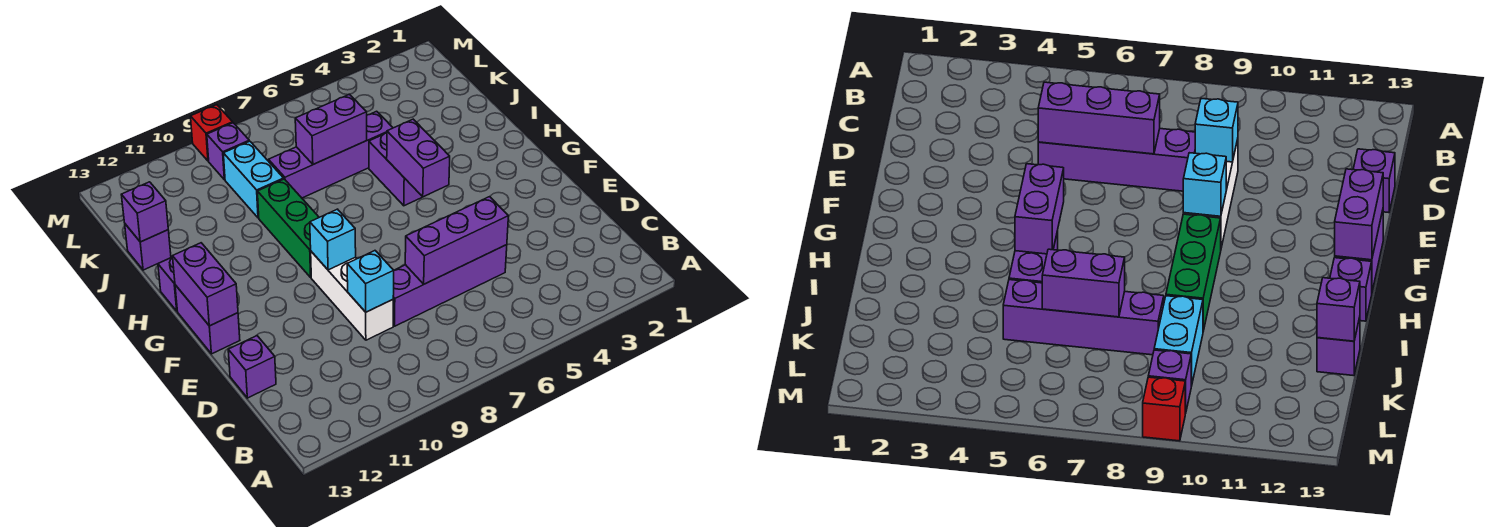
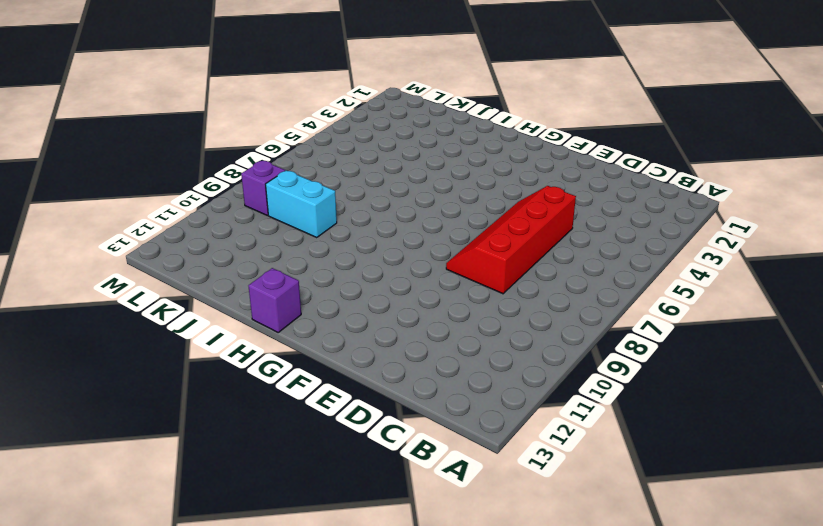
red slope D5:E8 level 1 top D -> purple brick D5:D8 level 1
none -> white brick D9:F9 level 1
none -> purple brick D13 level 1
none -> purple brick F13:G13 level 1

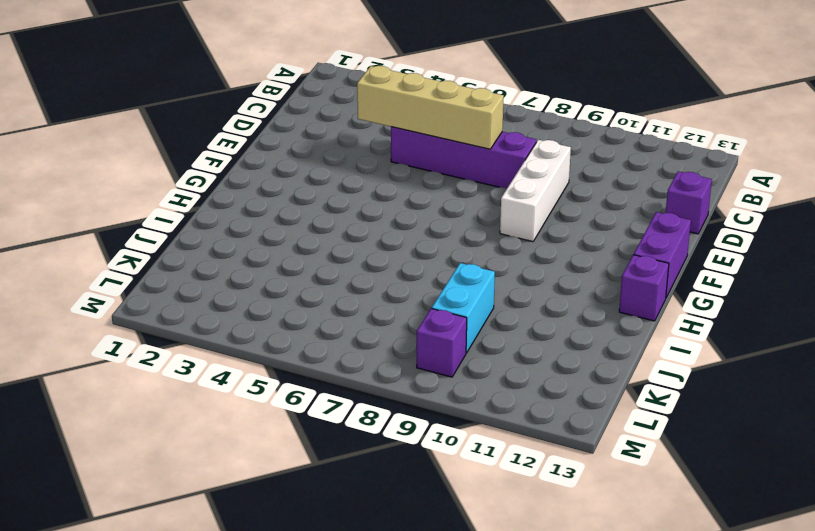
tan brick D4:D7 level 2 -> purple brick D5:D7 level 2
none -> green brick G9:I9 level 1
none -> purple brick H5:I5 level 1
none -> purple brick J5:J8 level 1

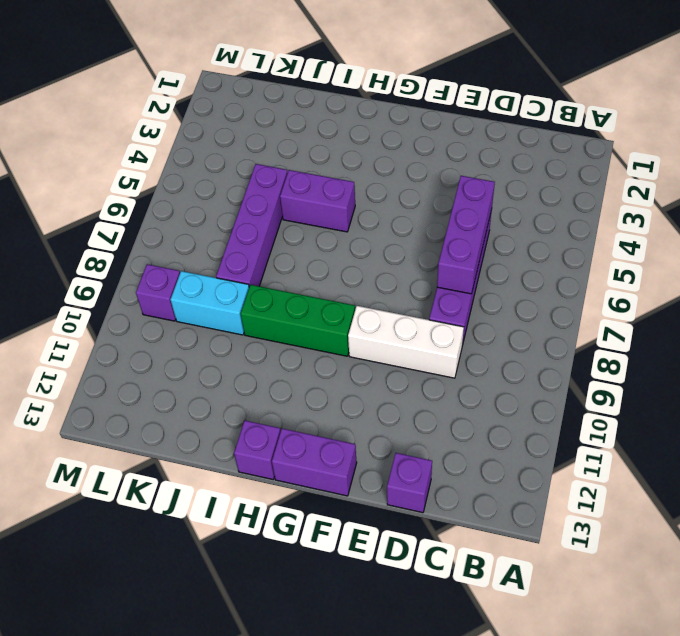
none -> purple brick J13 level 1
none -> red brick M9 level 1
none -> cyan brick D9 level 2

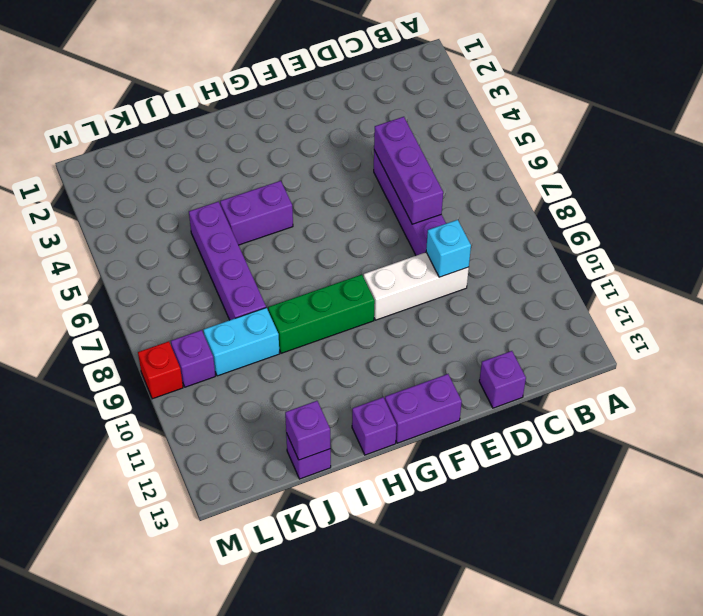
none -> cyan brick F9 level 2
none -> purple brick F13:G13 level 2
none -> purple brick G5:H5 level 2

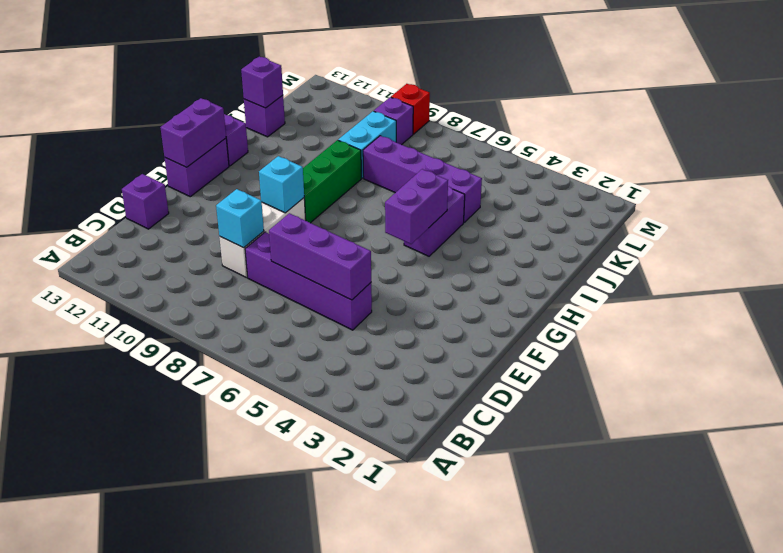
none -> purple brick J6:J7 level 2

